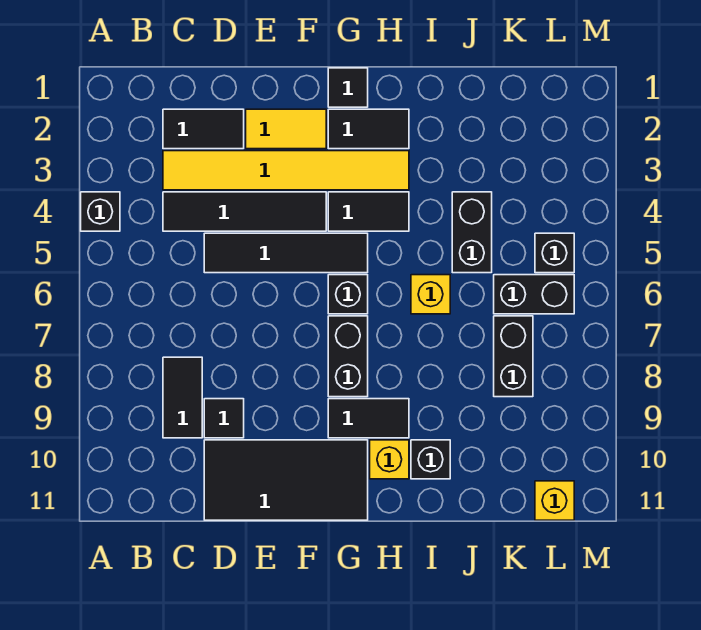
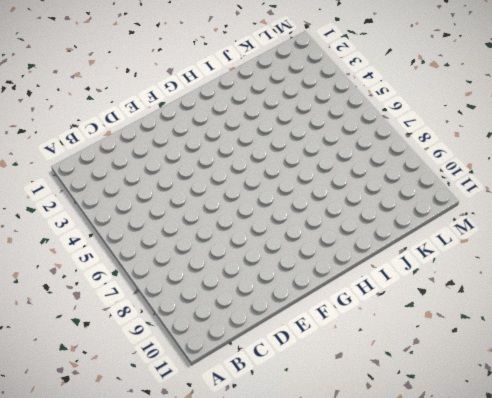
none -> black brick A4 level 1
none -> black tile C2:D2 level 1
none -> yellow tile C3:H3 level 1

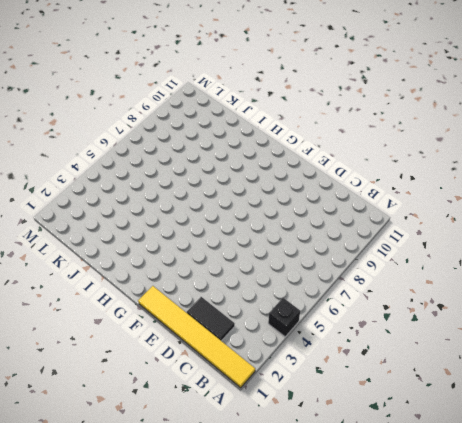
yellow tile A1:F1 level 1 -> yellow tile C3:H3 level 1
none -> black tile C4:F4 level 1
none -> black tile C8:C9 level 1
none -> black tile D5:G5 level 1

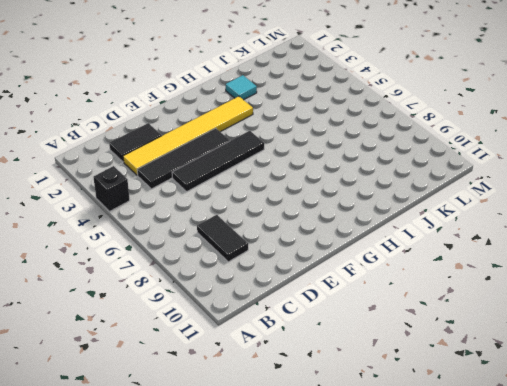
cyan tile I2 level 1 -> none
none -> black tile D9 level 1
none -> black tile D10:G11 level 1
none -> yellow tile E2:F2 level 1

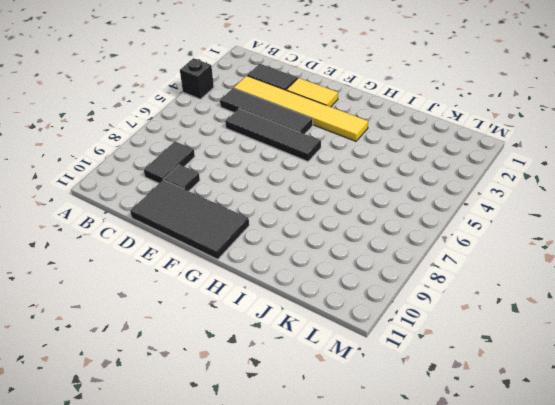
none -> black tile G1 level 1
none -> black tile G2:H2 level 1
none -> black tile G4:H4 level 1

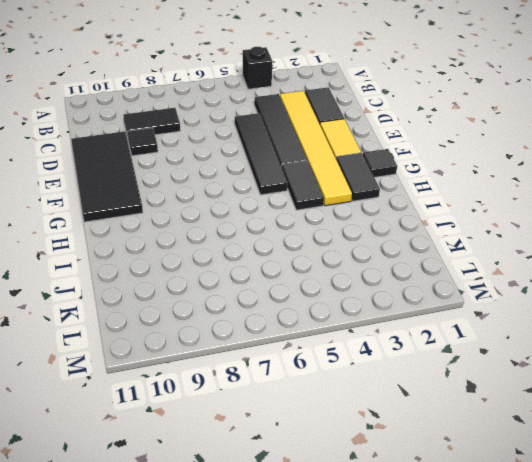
none -> black brick G6 level 1
none -> black brick G7:G8 level 1
none -> black tile G9:H9 level 1

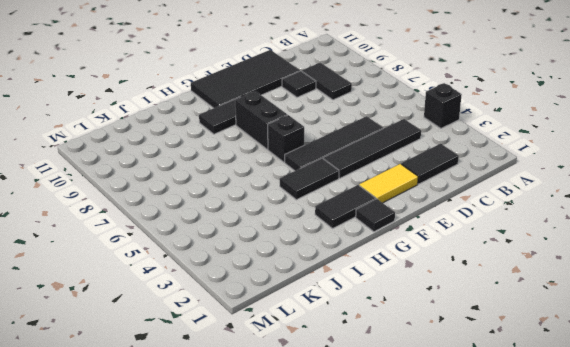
none -> yellow tile C3:H3 level 1
none -> yellow brick H10 level 1
none -> yellow brick I6 level 1

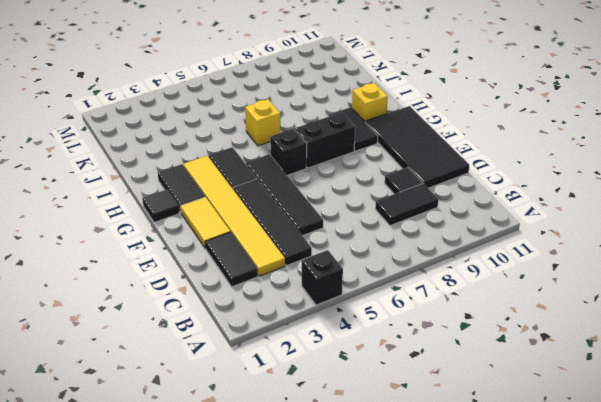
none -> black brick I10 level 1
none -> black brick J4:J5 level 1
none -> black brick K6:L6 level 1

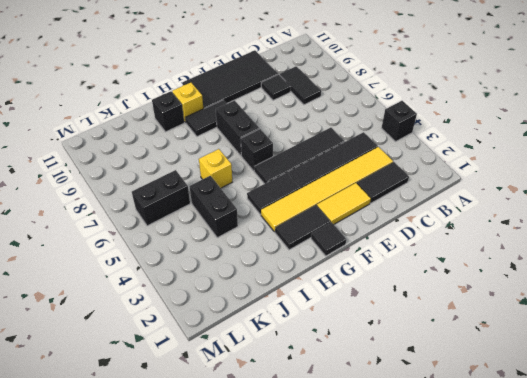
none -> black brick K7:K8 level 1
none -> black brick L5 level 1
none -> yellow brick L11 level 1

